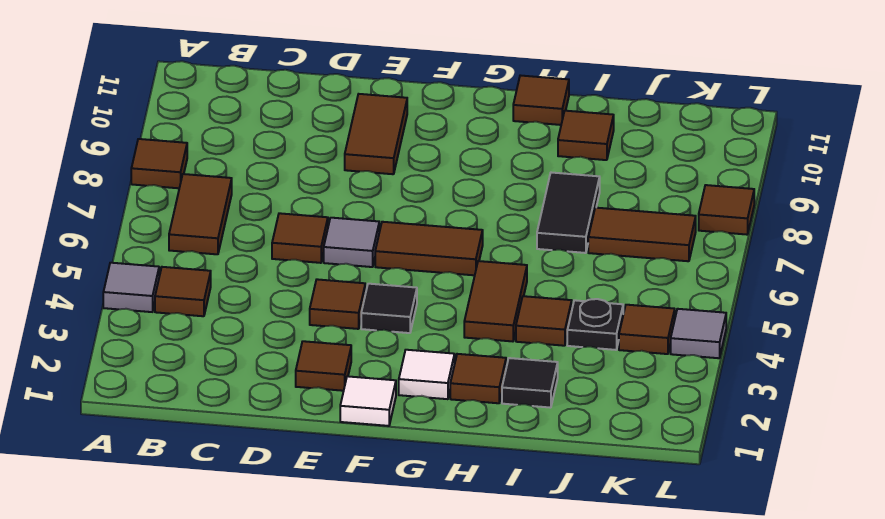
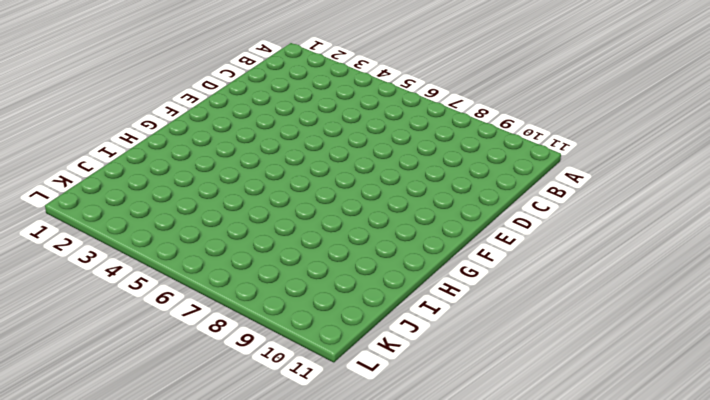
none -> grey tile A4 level 1
none -> brown tile A8 level 1
none -> brown tile B4 level 1

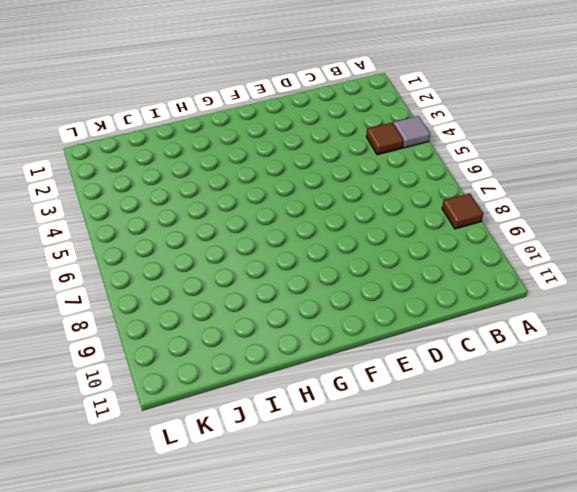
none -> brown tile B6:B7 level 1
none -> brown tile D6 level 1
none -> brown tile E2 level 1

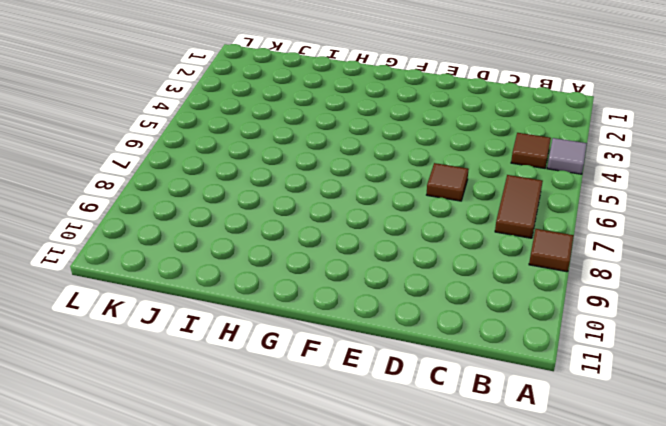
none -> brown tile E2 level 1
none -> brown tile E4 level 1
none -> grey tile E6 level 1

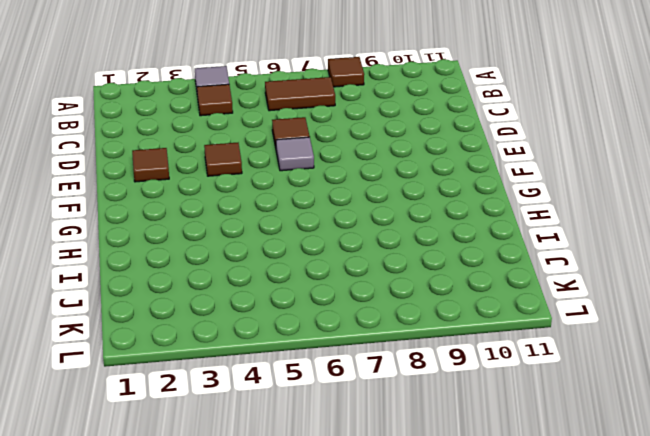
none -> brown tile E9:E10 level 1
none -> white tile F1 level 1
none -> black tile F4 level 1

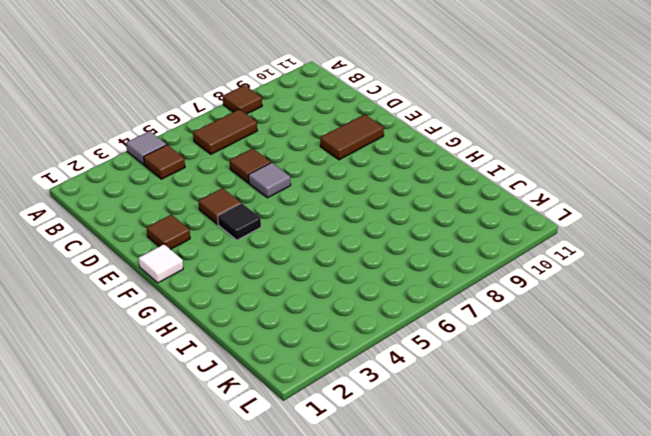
none -> brown tile F6:G6 level 1
none -> white tile G2 level 1
none -> brown tile H2 level 1

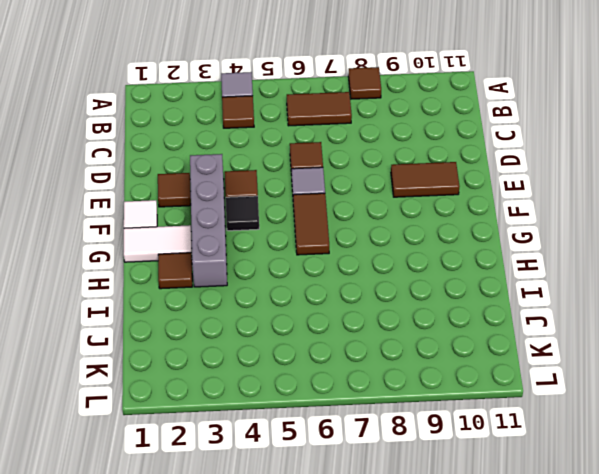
grey brick E3:H3 level 1 -> none
white tile G1:G2 level 1 -> white tile G2 level 1
none -> brown tile H4:H5 level 1
none -> brown tile H11 level 1
none -> black tile I2 level 1

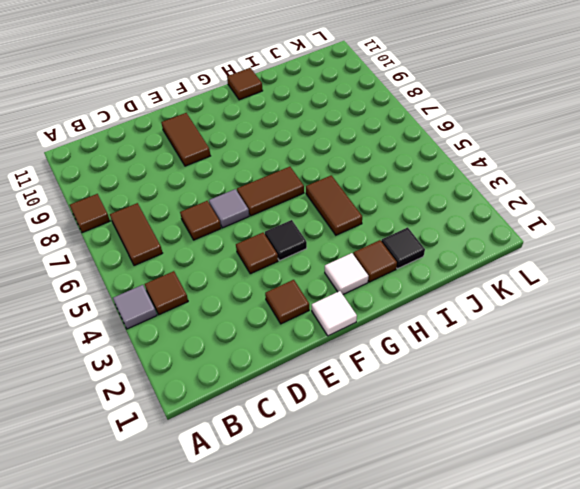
none -> brown tile I4 level 1
none -> black tile I7:I8 level 1
none -> brown tile I10 level 1

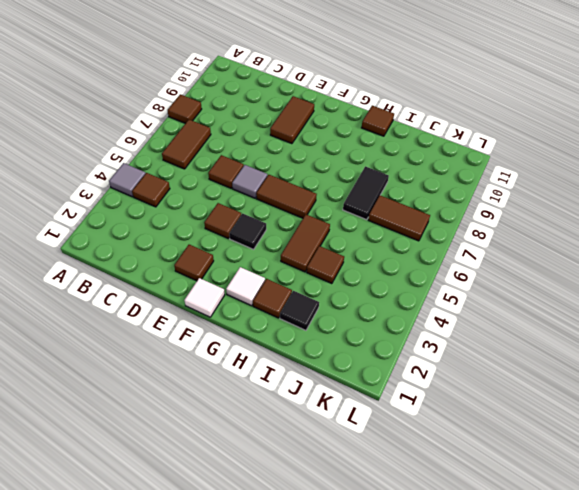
none -> brown tile I10 level 1
none -> black plate J4 level 1
none -> brown tile K4 level 1

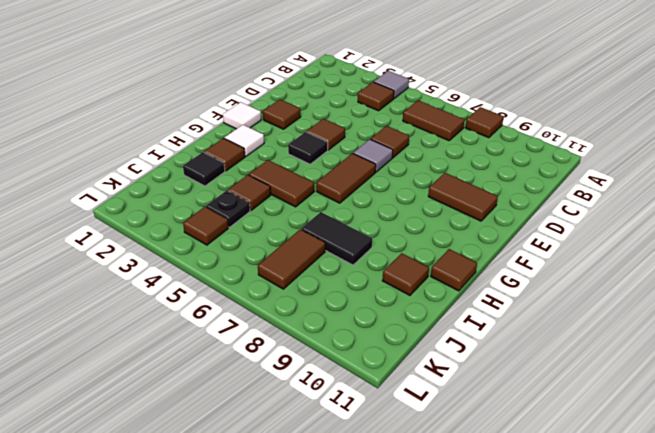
none -> grey tile L4 level 1
none -> brown tile L8 level 1

